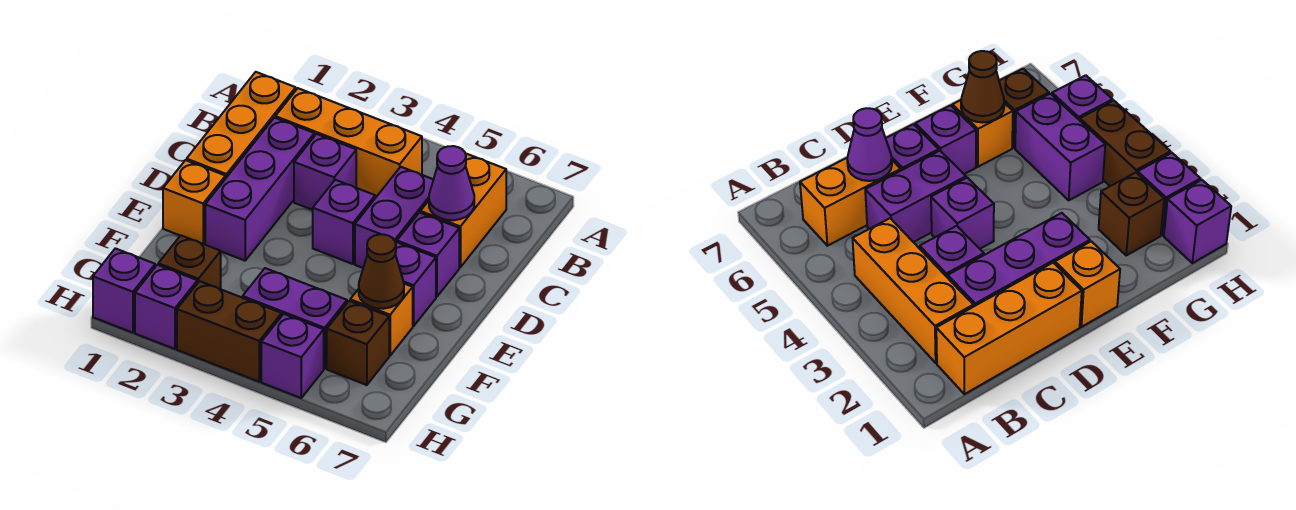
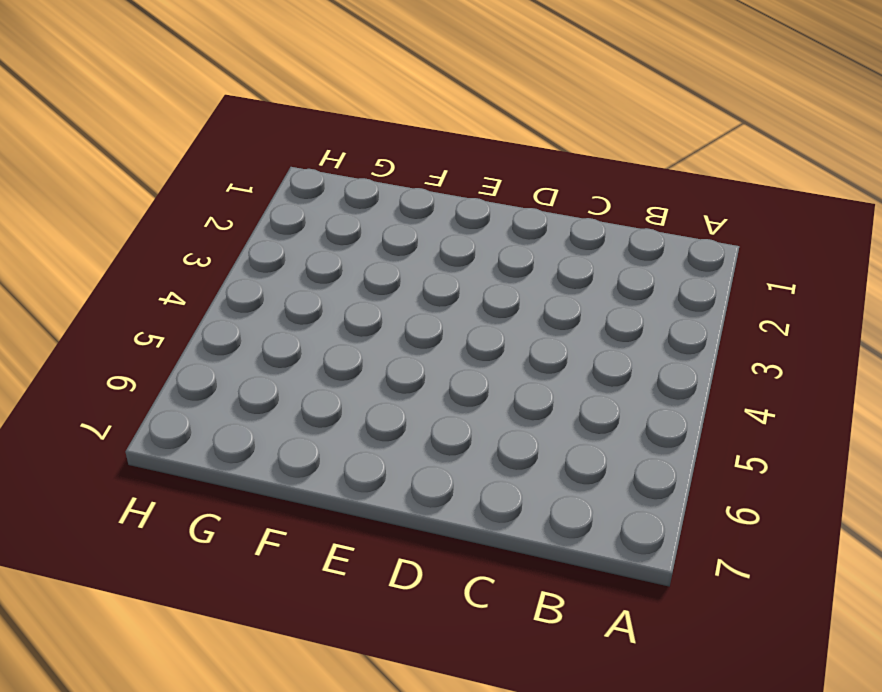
none -> orange brick B1:D1 level 1
none -> orange brick B2:B4 level 1
none -> orange brick B6:C6 level 1

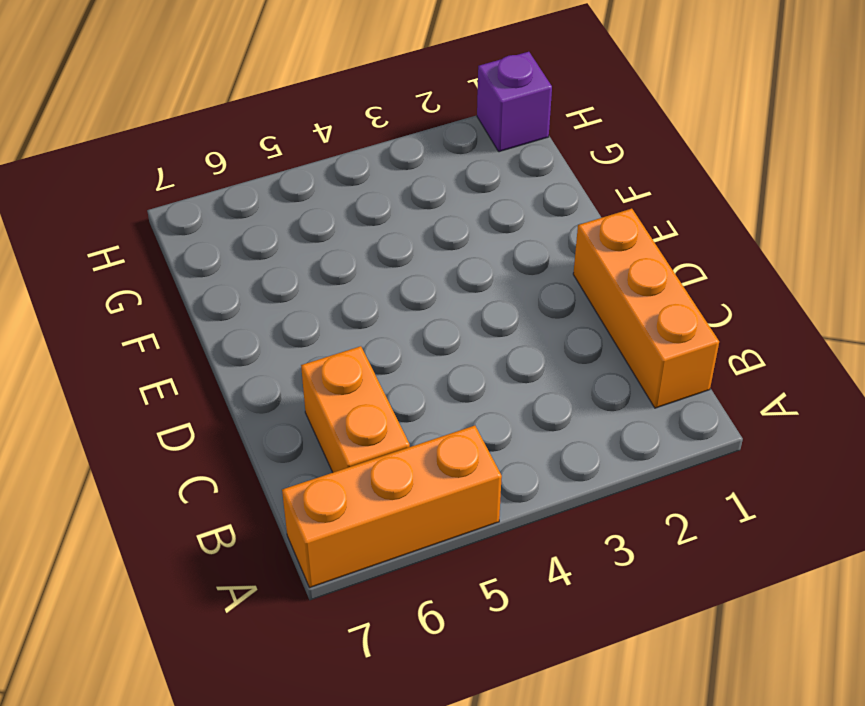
orange brick A5:A7 level 1 -> orange brick B2:B4 level 1
none -> purple brick C2:E2 level 1
none -> purple brick C3 level 1
none -> purple brick C5:D5 level 1

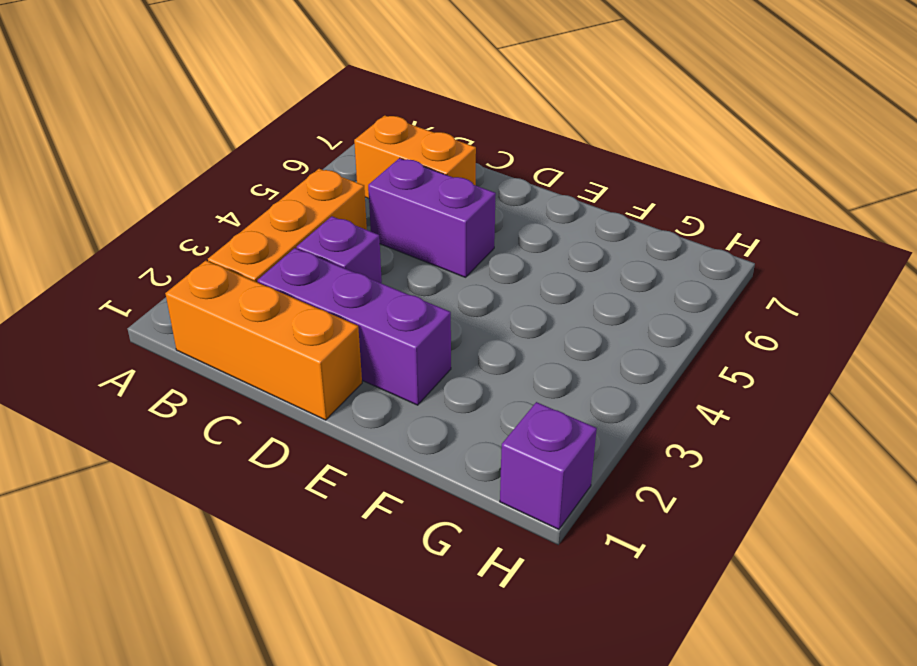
none -> purple brick D4 level 1
none -> purple brick D6 level 1
none -> orange brick E1 level 1

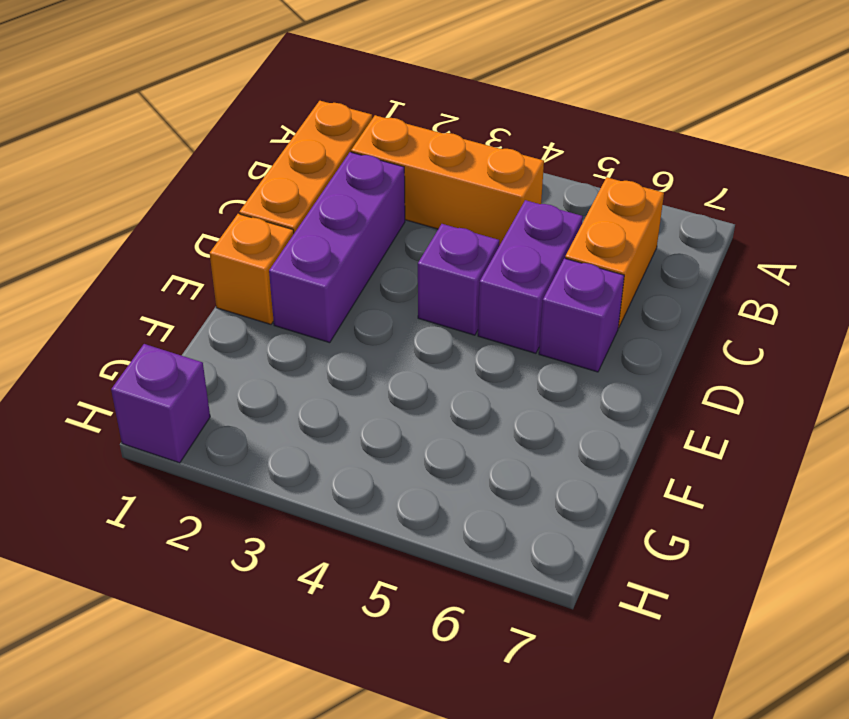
none -> purple brick C3 level 1
none -> purple brick E6 level 1
none -> orange brick F6 level 1

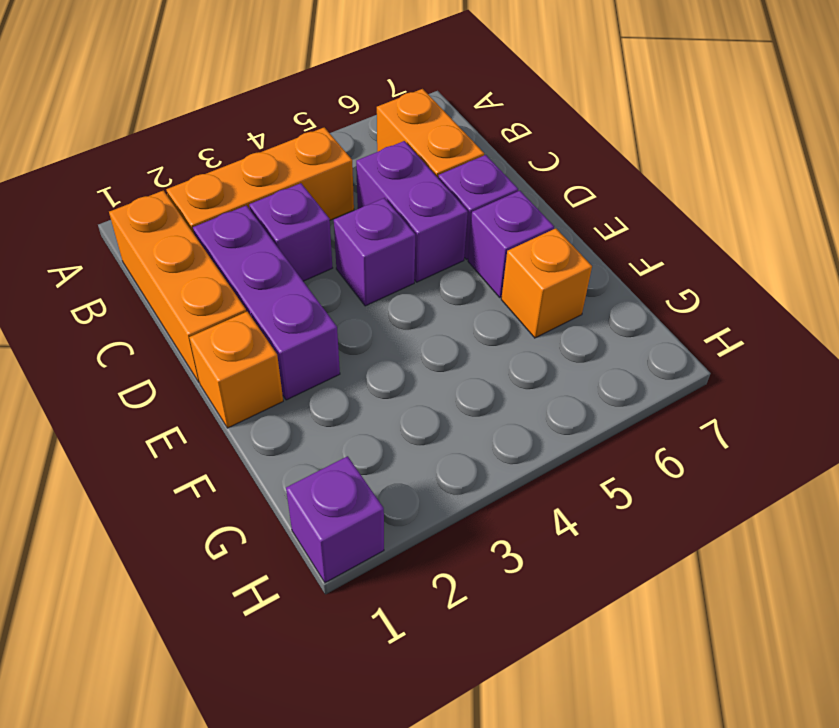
none -> brown brick G2 level 1
none -> purple brick G4:G5 level 1
none -> brown brick G6 level 1

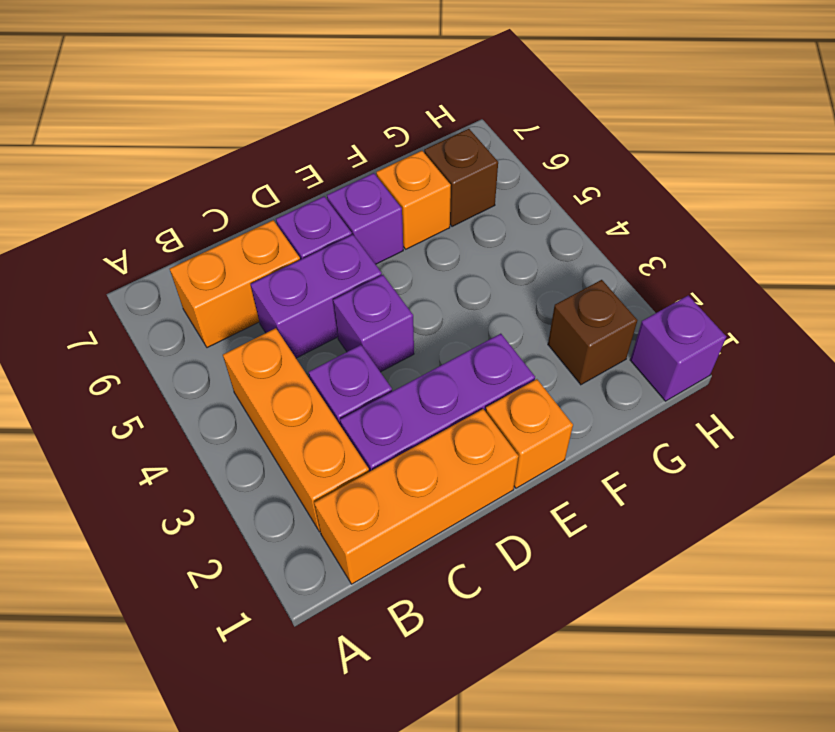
none -> purple brick G4:G5 level 1
none -> purple brick H2 level 1
none -> brown brick H3:H4 level 1

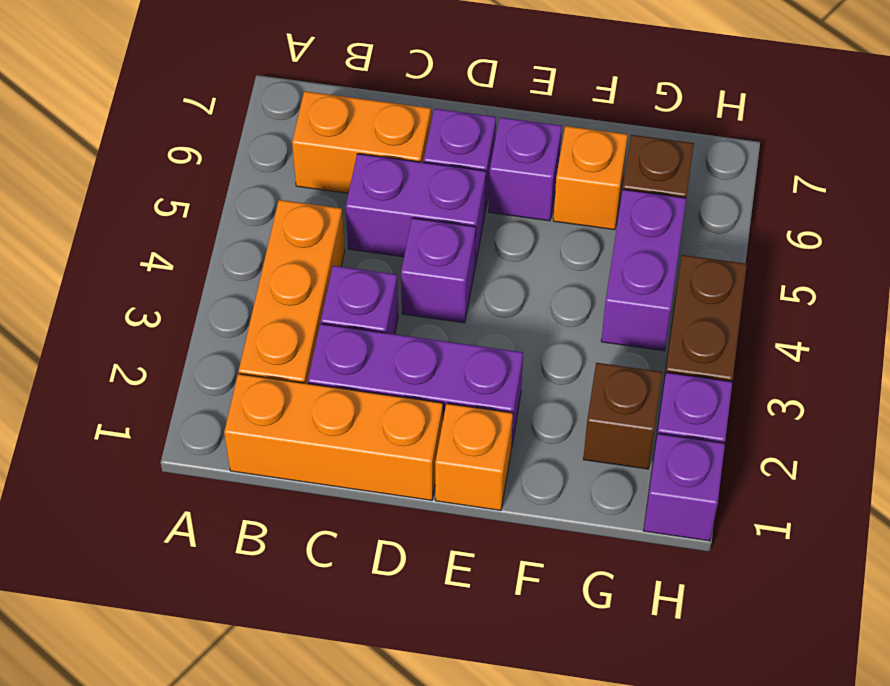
none -> purple brick H5 level 1
none -> purple cone C6 level 2
none -> brown cone F6 level 2

